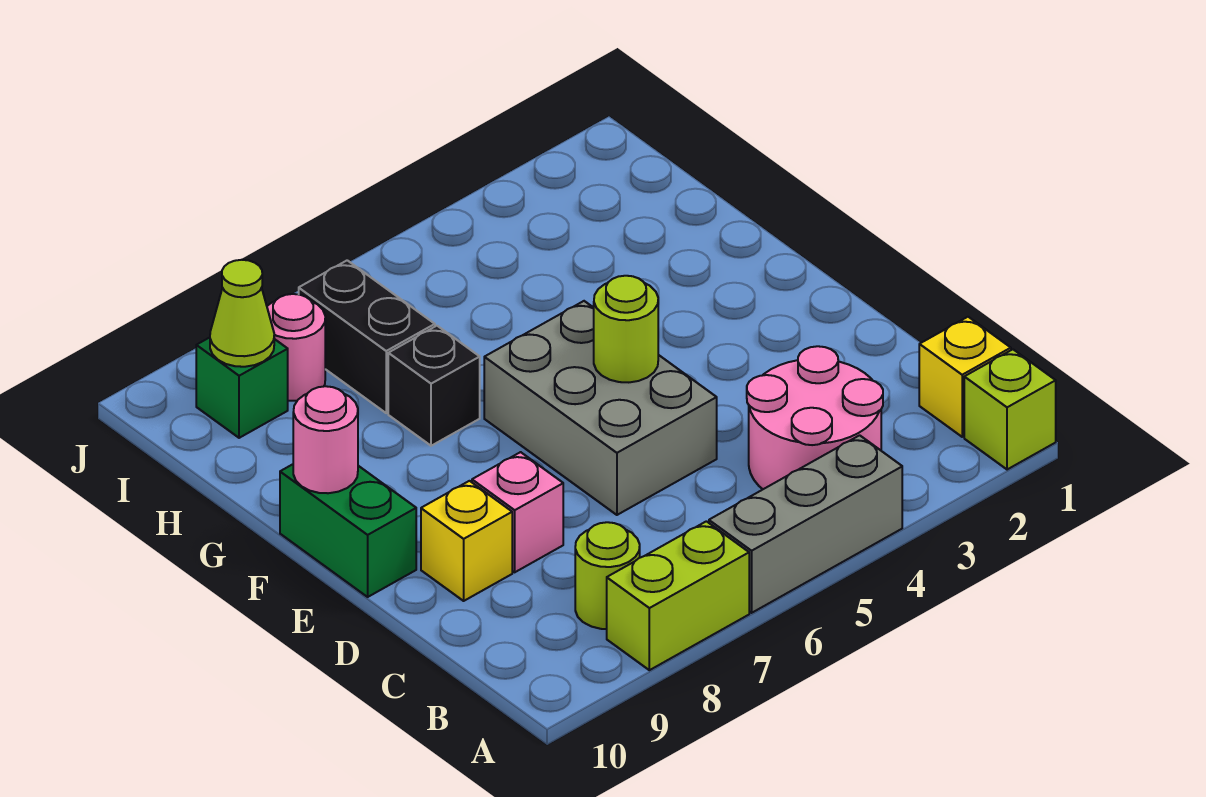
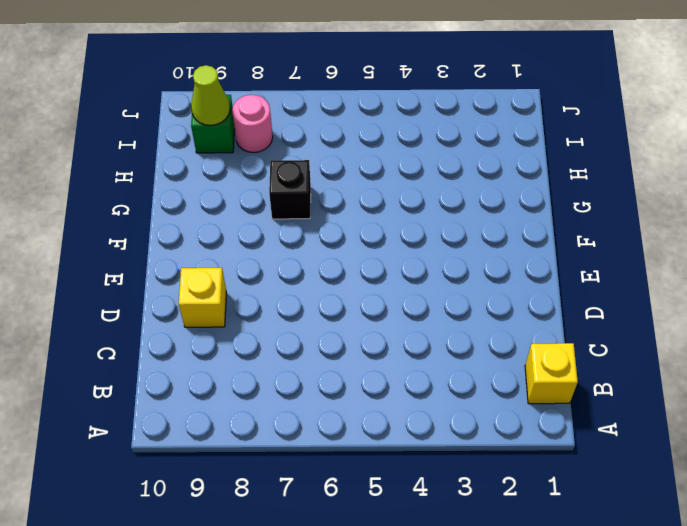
none -> lime brick A1 level 1
none -> grey brick A4:A6 level 1
none -> lime brick A7:A8 level 1

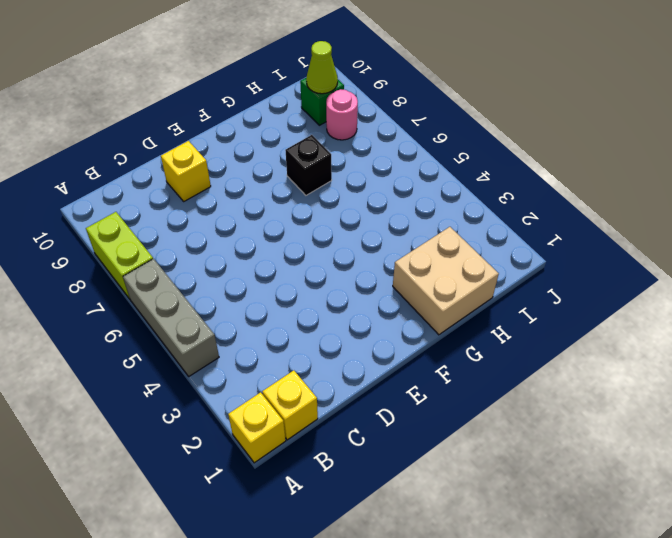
yellow brick A1 level 1 -> lime brick A1 level 1
tan brick G1:H2 level 1 -> none
none -> pink round brick B3:C4 level 1
none -> lime round brick B8 level 1
none -> grey brick D5:F6 level 1

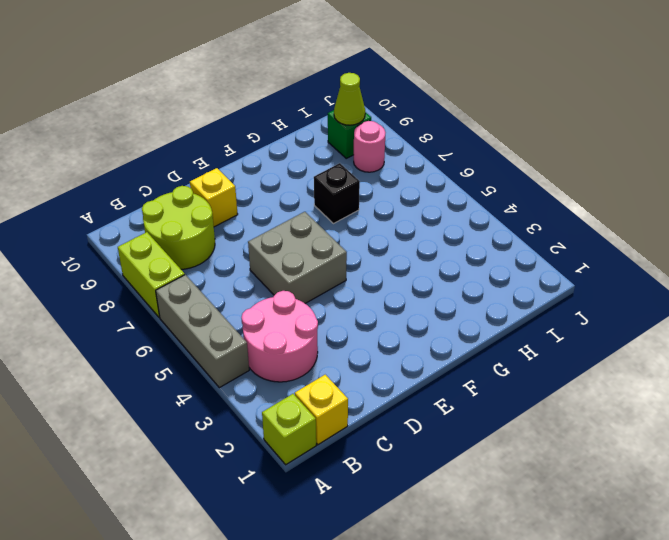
lime round brick B8:C9 level 1 -> lime round brick B8 level 1
grey brick D5:E6 level 1 -> grey brick D5:F6 level 1
none -> pink brick D8 level 1
none -> green brick E10:F10 level 1
none -> black brick H7:I7 level 1

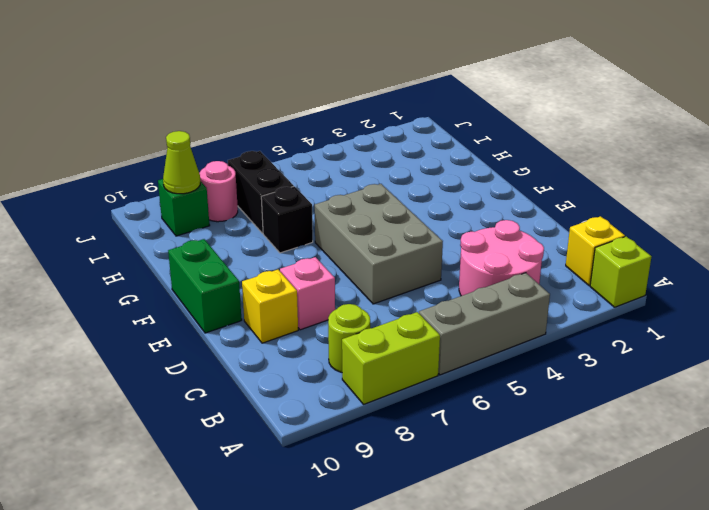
none -> lime round brick E5 level 2
none -> pink round brick F10 level 2

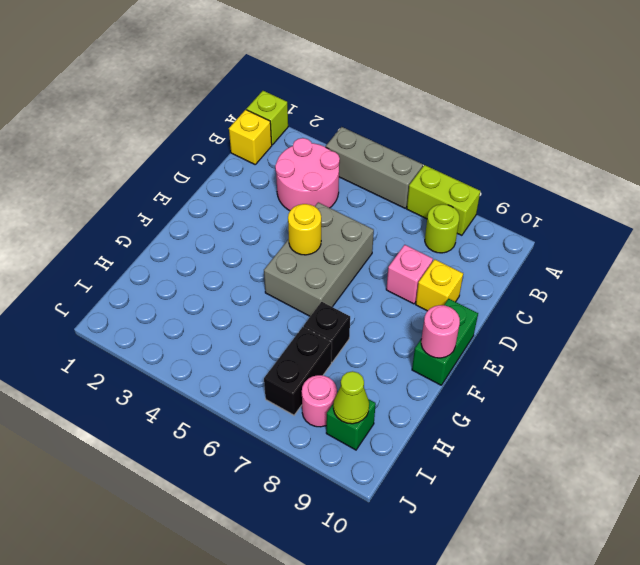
yellow round brick E5 level 2 -> lime round brick E5 level 2

